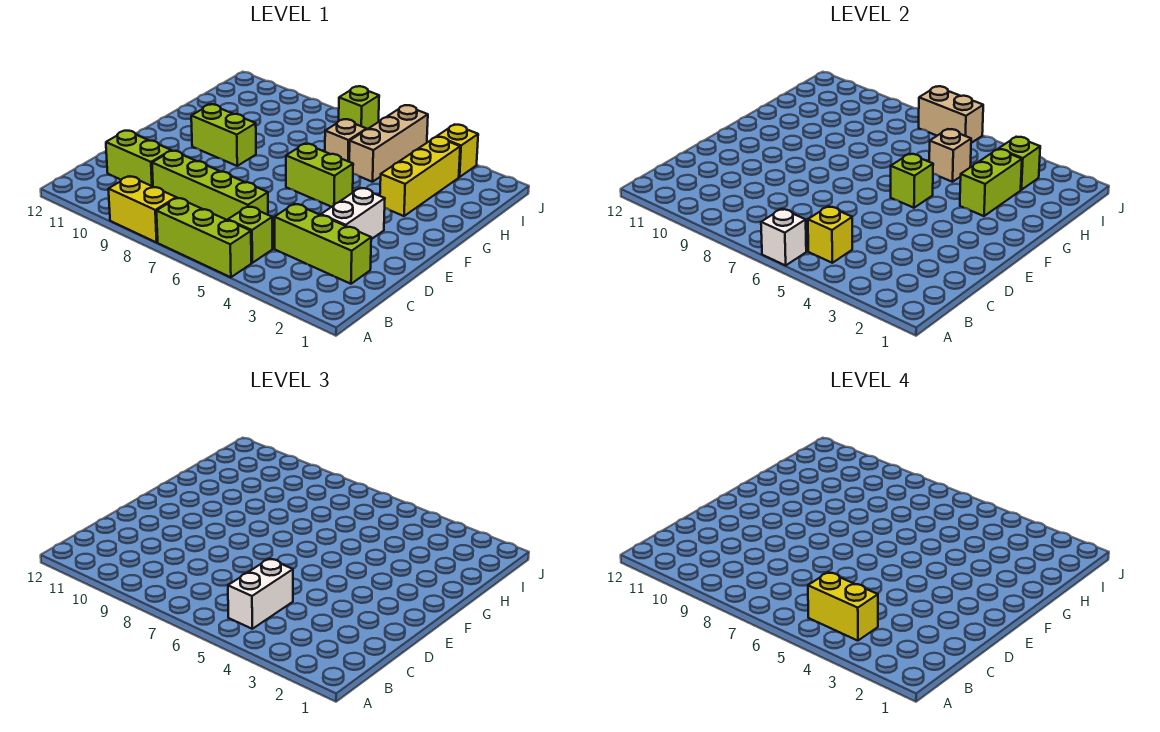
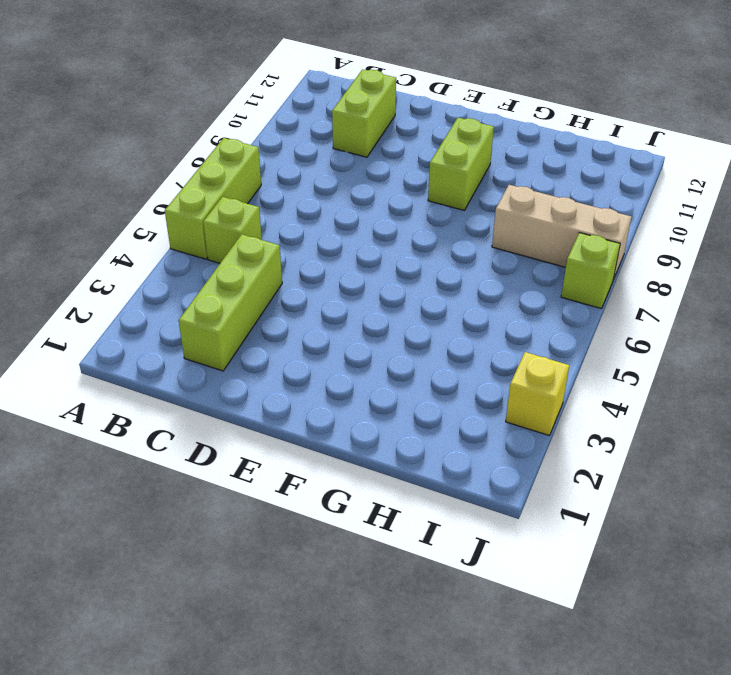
tan brick H8:J8 level 1 -> tan brick H5:J5 level 1
none -> yellow brick A8:A9 level 1
none -> lime brick C6:C9 level 1
none -> white brick D3:E3 level 1

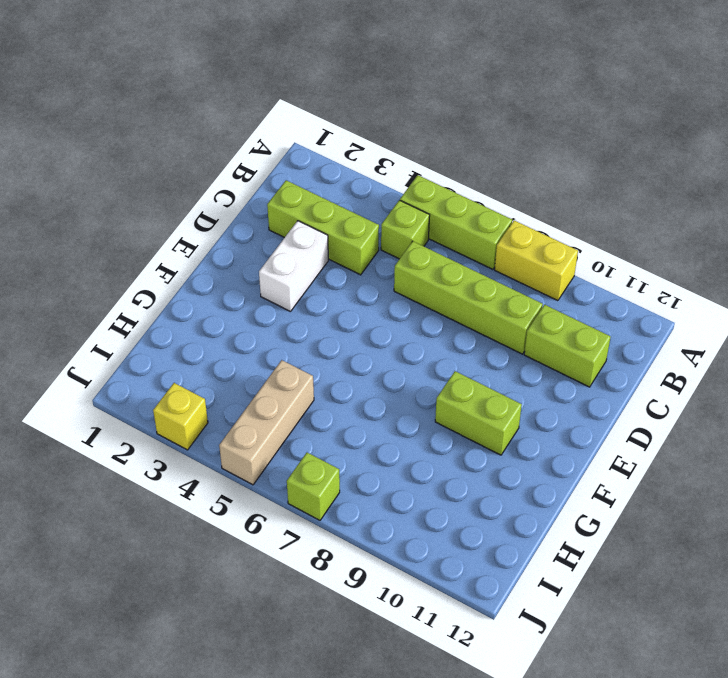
none -> lime brick F5:F6 level 1
none -> yellow brick G3:I3 level 1
none -> tan brick H6 level 1

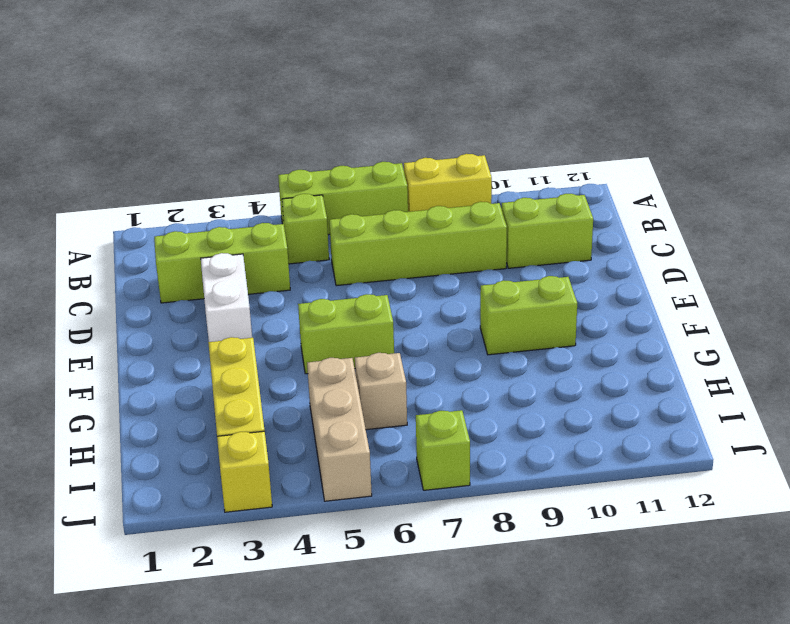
none -> white brick A6 level 2
none -> yellow brick B5 level 2
none -> lime brick F5 level 2

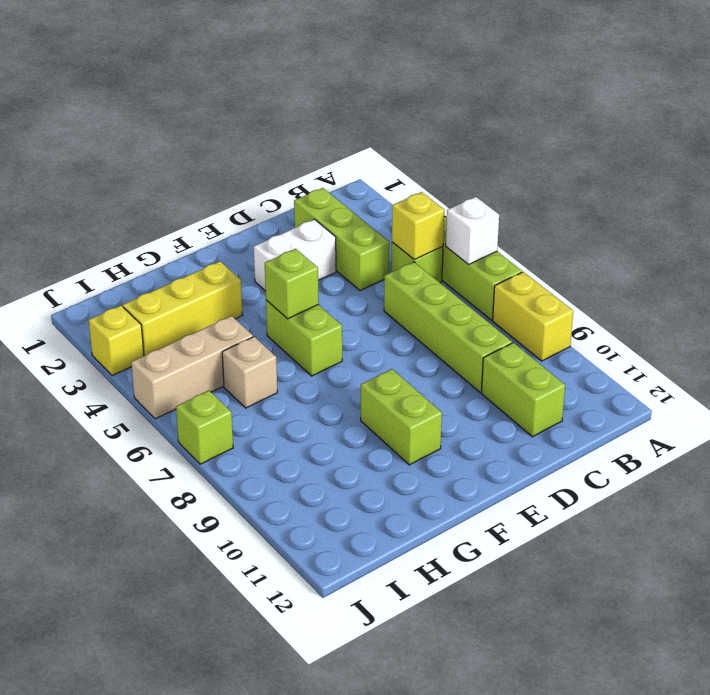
none -> lime brick G3:H3 level 2
none -> tan brick H5 level 2
none -> lime brick I3 level 2

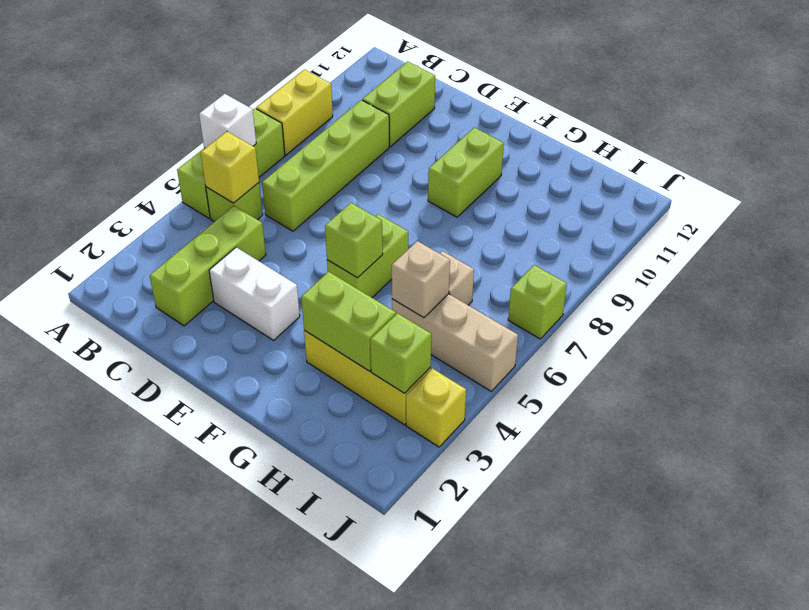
none -> tan brick J6:J7 level 2
none -> white brick B5:C5 level 3
none -> yellow brick B4:B5 level 4

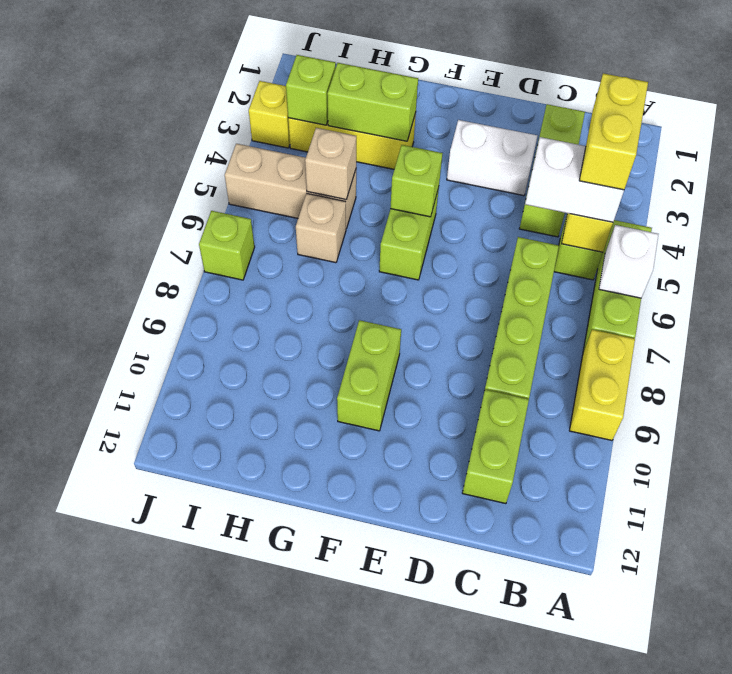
none -> tan brick J6:J7 level 2

